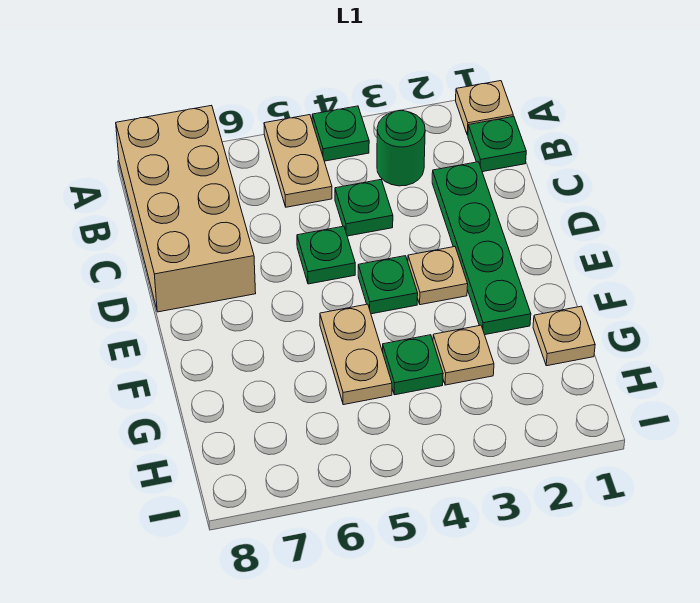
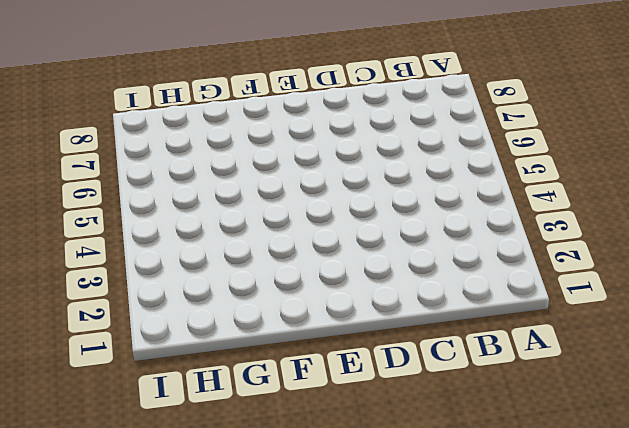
none -> tan plate A1 level 1
none -> green plate A4 level 1
none -> tan plate A5:B5 level 1

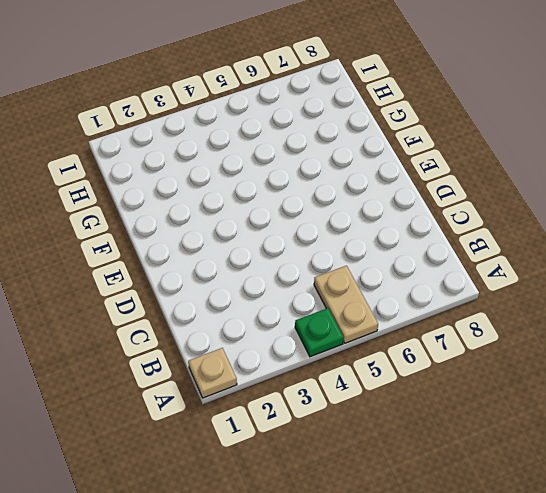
none -> tan brick A7:D8 level 1
none -> green plate B1 level 1
none -> green round brick B3 level 1

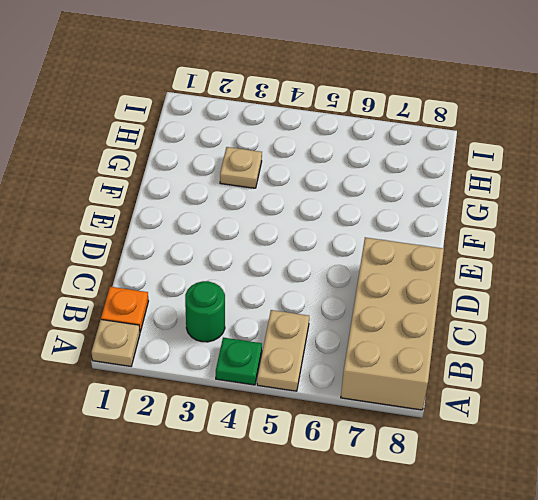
orange plate B1 level 1 -> green plate B1 level 1
none -> green plate C2:F2 level 1
none -> green plate C4 level 1
none -> green plate D5 level 1

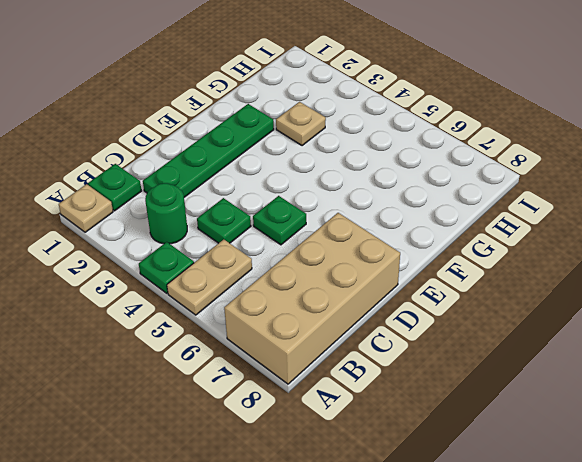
none -> tan plate E3 level 1
none -> green plate E4 level 1
none -> tan plate F5:G5 level 1

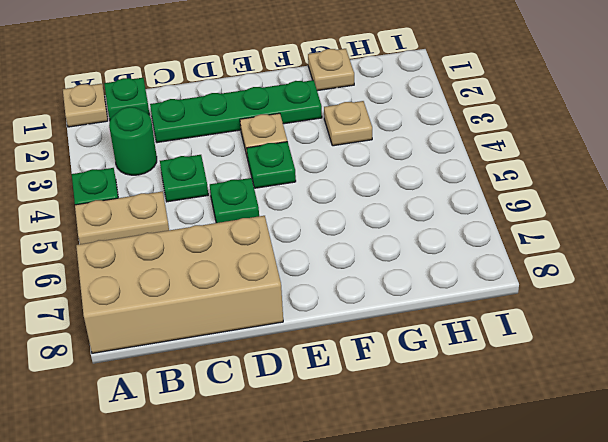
none -> tan plate F5:G5 level 1
none -> green plate G4 level 1

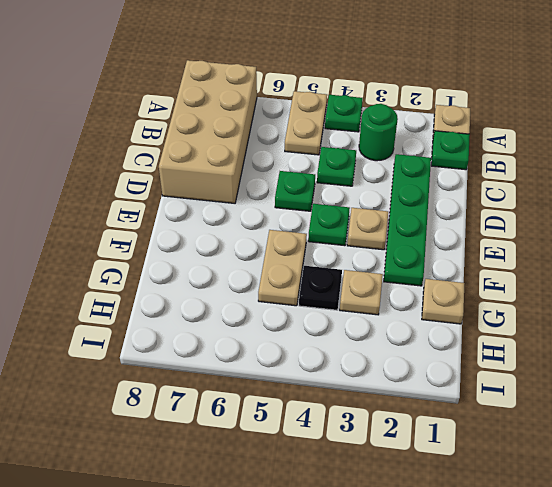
black plate G4 level 1 -> green plate G4 level 1

